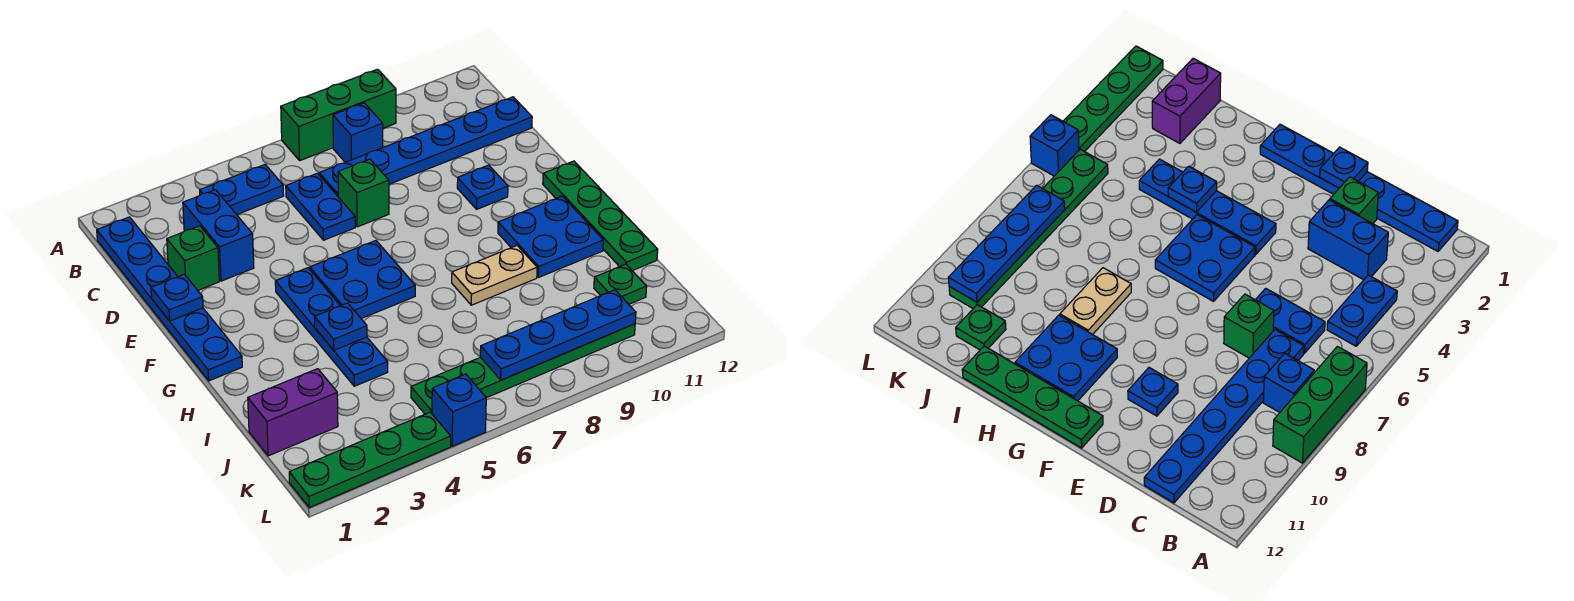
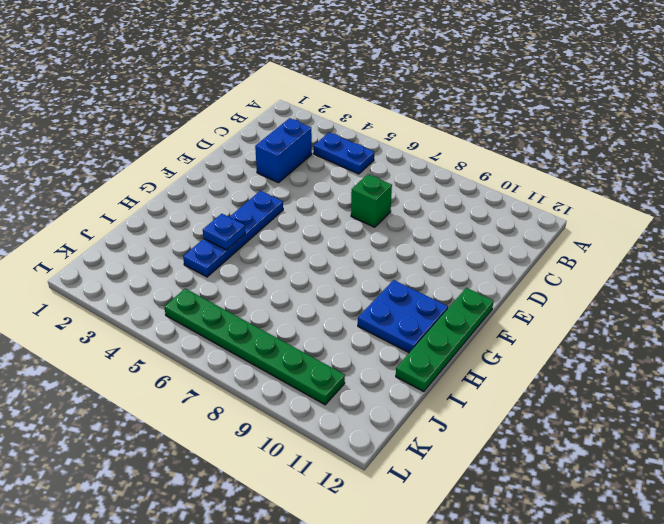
none -> green brick A7:A9 level 1
none -> blue plate B1:G1 level 1
none -> blue brick B8 level 1

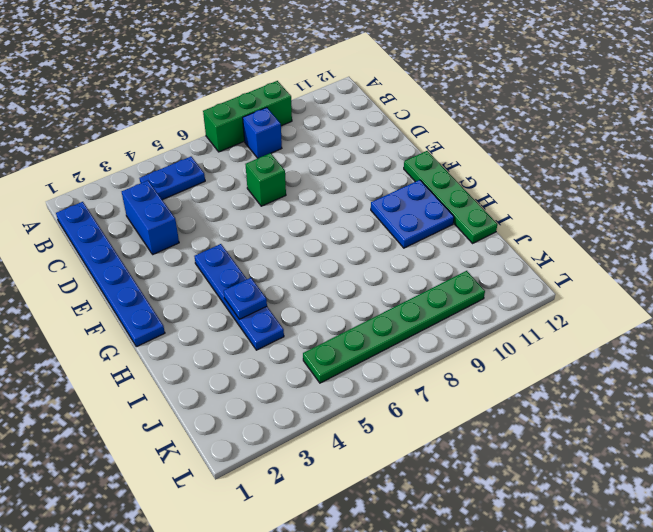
none -> blue plate C6:D6 level 1
none -> blue plate C7:C12 level 1
none -> green brick D2 level 1

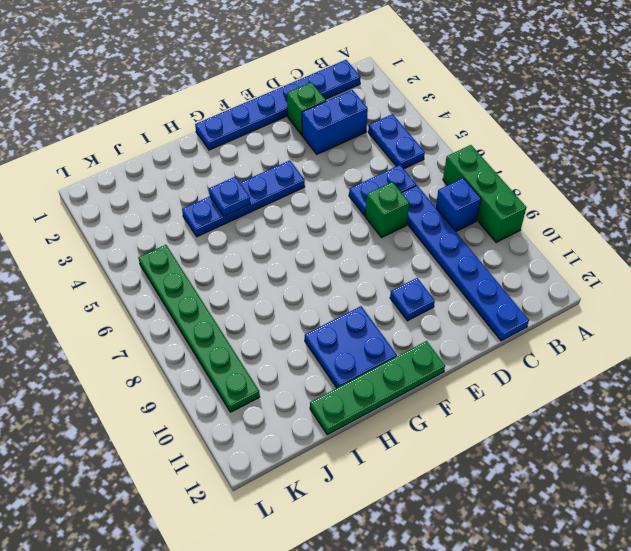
none -> blue plate F5:G6 level 1
none -> tan plate H8:H9 level 1
none -> purple brick J1:J2 level 1

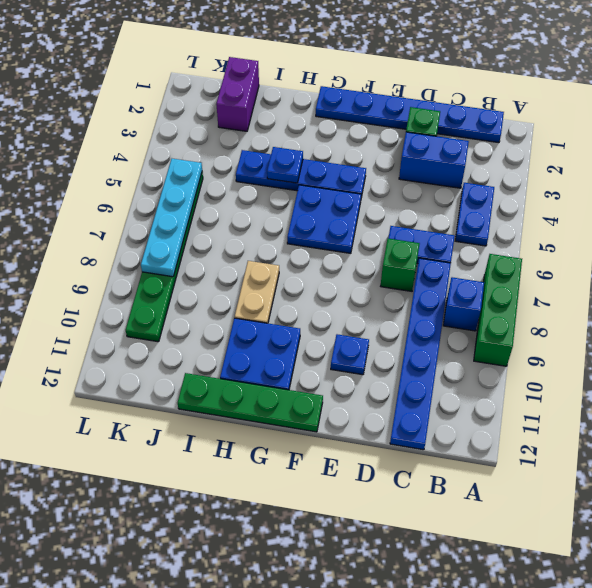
cyan plate K5:K8 level 2 -> blue plate K7:K10 level 2
none -> green plate J11 level 1
none -> green plate L1:L4 level 1
none -> blue brick L5 level 1

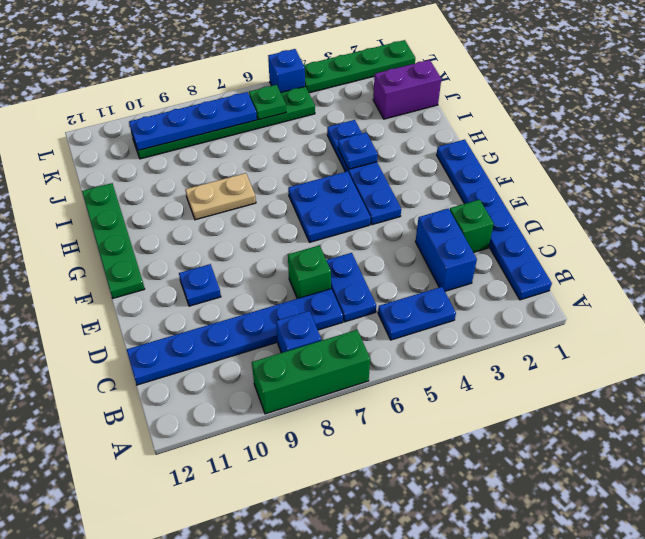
green plate K6 level 2 -> green plate J11 level 1
none -> blue plate G10:H11 level 1
none -> blue plate E1 level 2

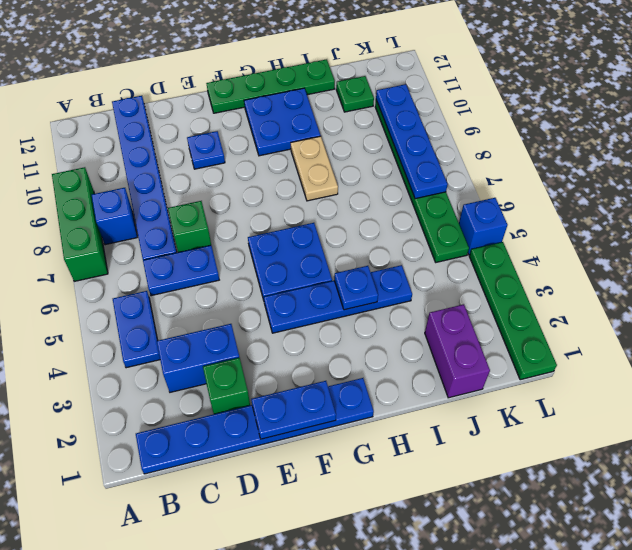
blue plate E1:F1 level 2 -> blue plate E1 level 2

